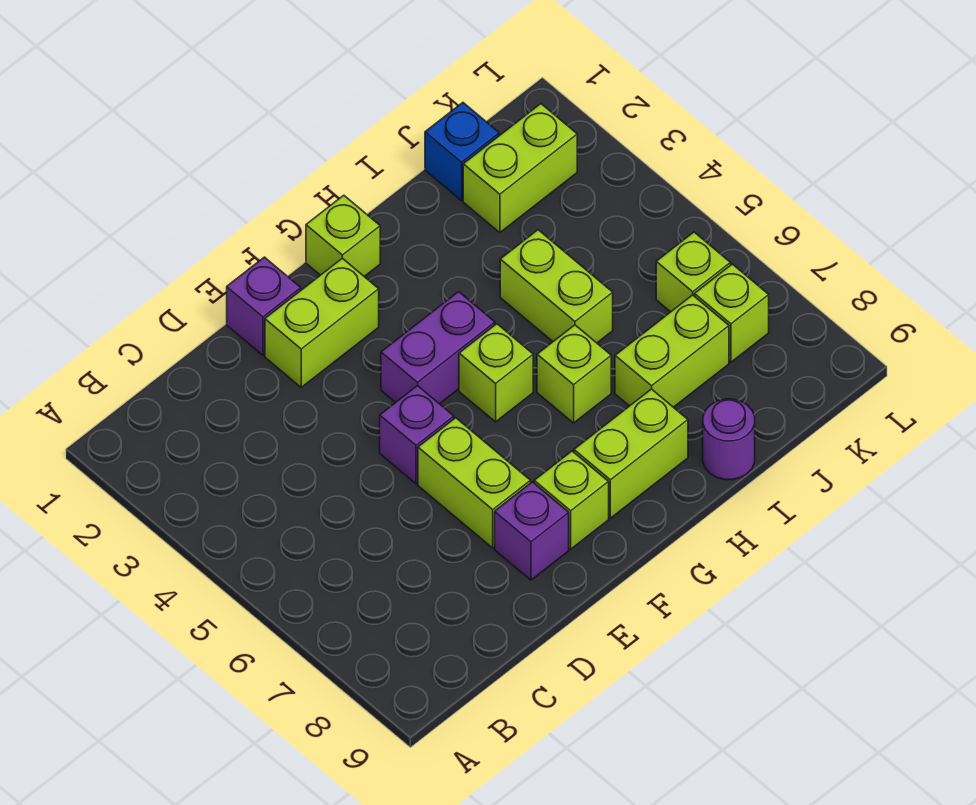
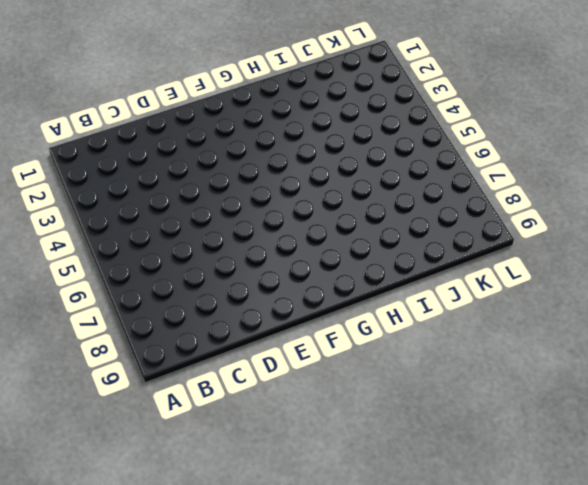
none -> purple brick E1 level 1
none -> lime brick E2:F2 level 1
none -> purple brick E5 level 1

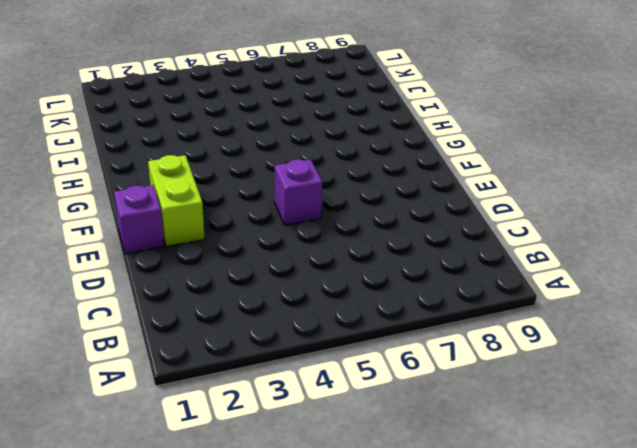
none -> lime brick E6:E7 level 1
none -> purple brick E8 level 1
none -> purple brick F4:G4 level 1

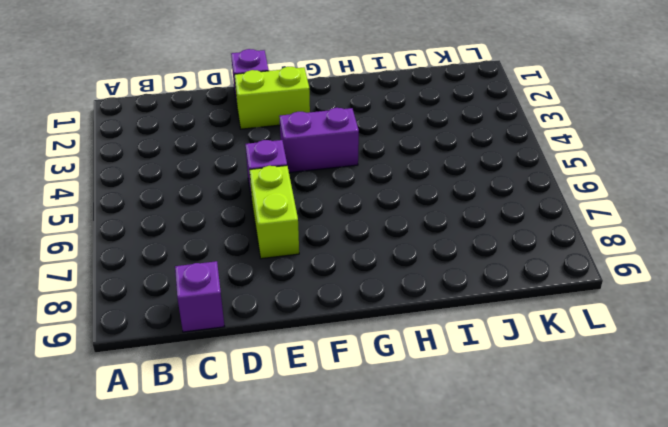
purple brick C9 level 1 -> purple brick E8 level 1
none -> lime brick F8 level 1
none -> lime brick G1 level 1
none -> lime brick G5 level 1

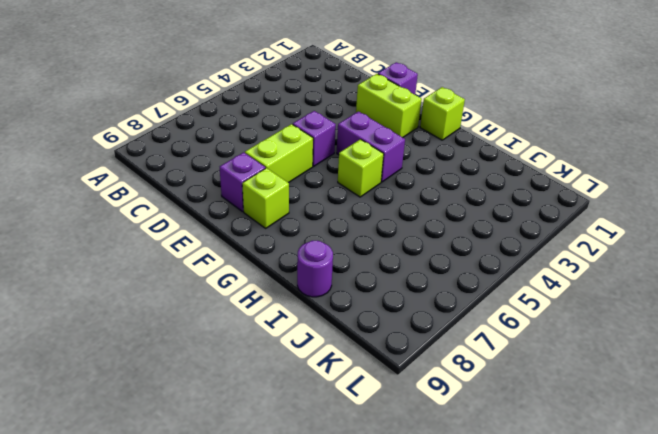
none -> lime brick G8:H8 level 1
none -> lime brick H6 level 1
none -> lime brick I4:I5 level 1

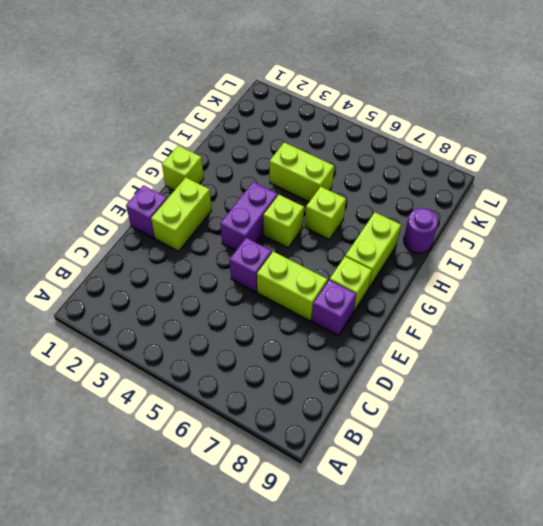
none -> lime brick I7:J7 level 1
none -> blue brick J1 level 1
none -> lime brick J2:K2 level 1

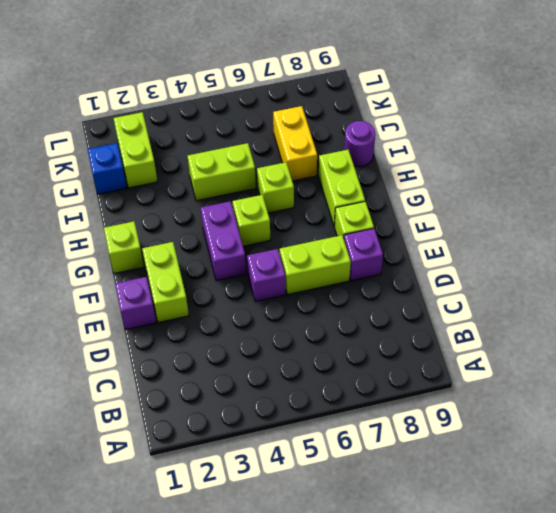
yellow brick I7:J7 level 1 -> lime brick I7:J7 level 1
none -> lime brick K6 level 1
none -> lime brick K7 level 1

